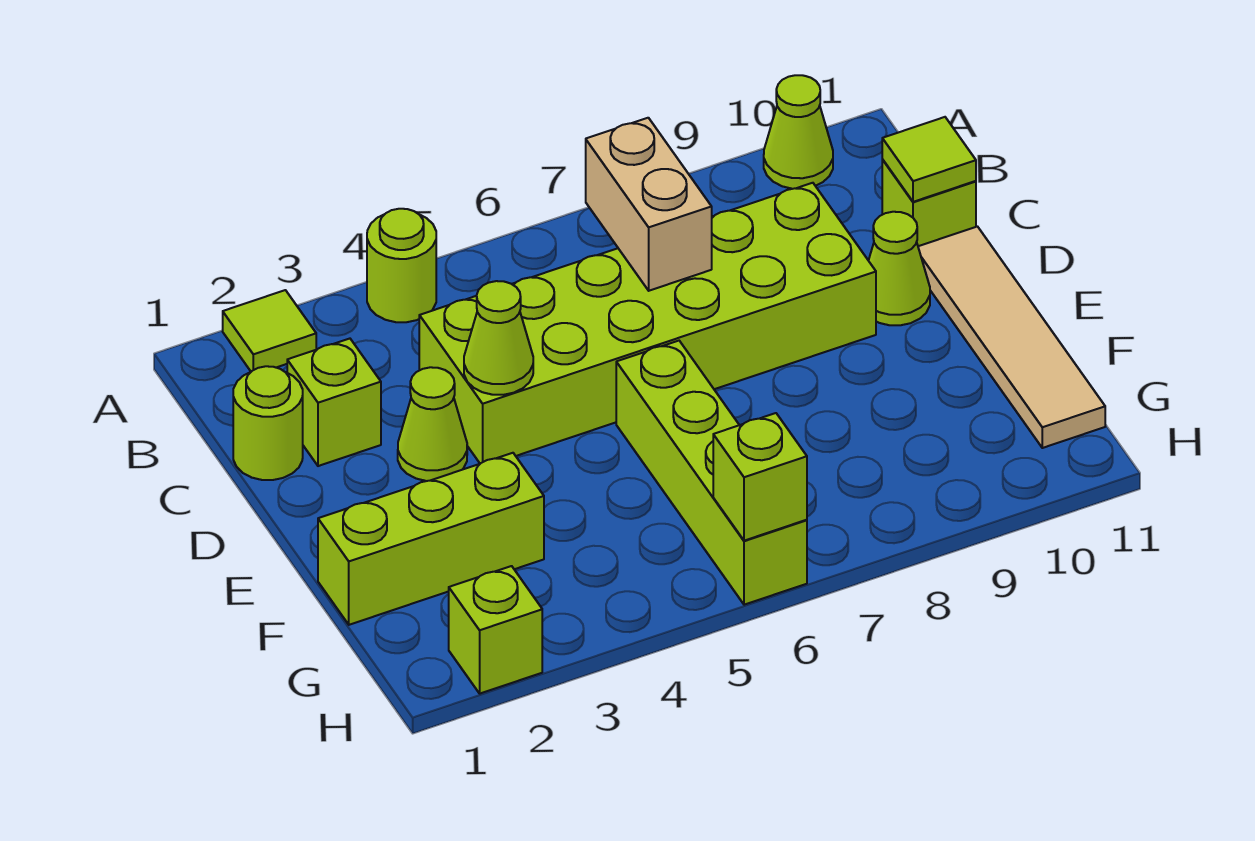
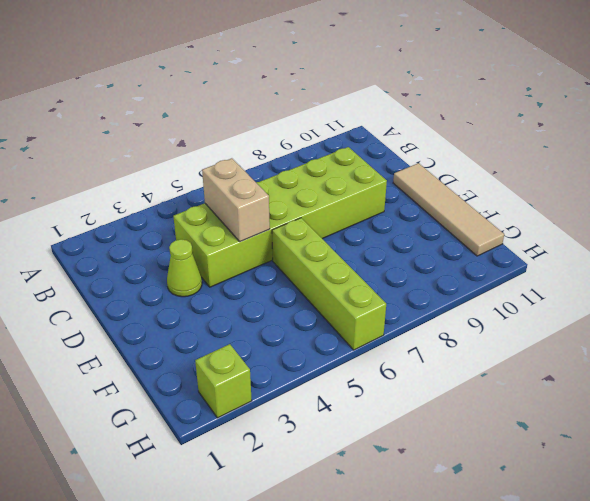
tan brick C5:D5 level 2 -> tan brick B7:C7 level 2
none -> lime tile A2 level 1
none -> lime round brick A4 level 1
none -> lime cone A10 level 1

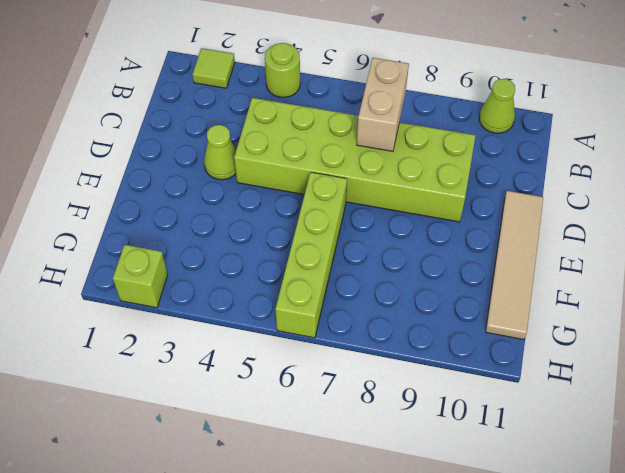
none -> lime round brick C1 level 1
none -> lime brick C2 level 1
none -> lime brick C11 level 1

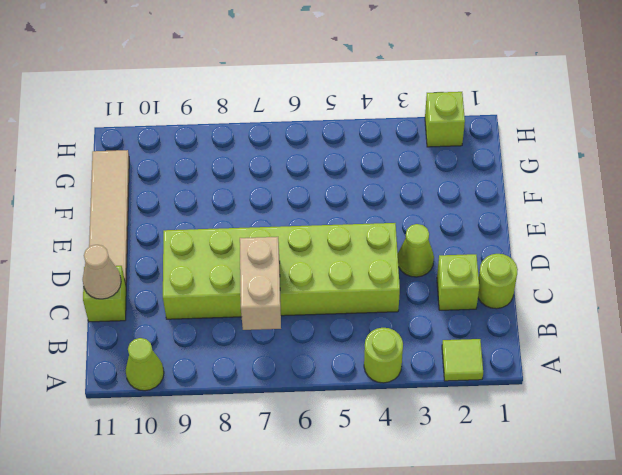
tan cone C11 level 2 -> lime tile C11 level 2
none -> lime cone D10 level 1
none -> lime brick E6:H6 level 1
none -> lime brick F1:F3 level 1

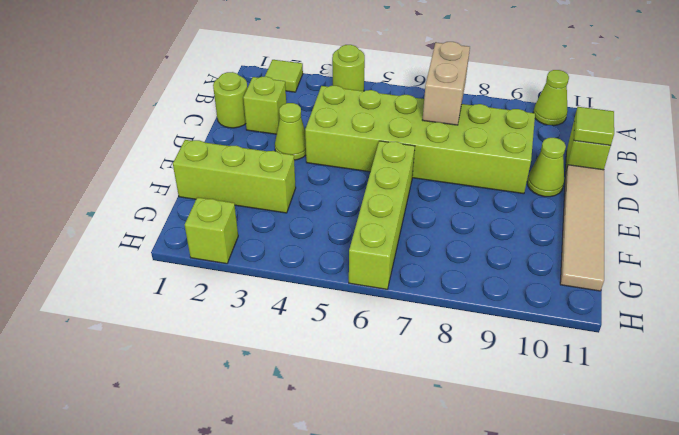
none -> lime cone D4 level 2
none -> lime brick H6 level 2

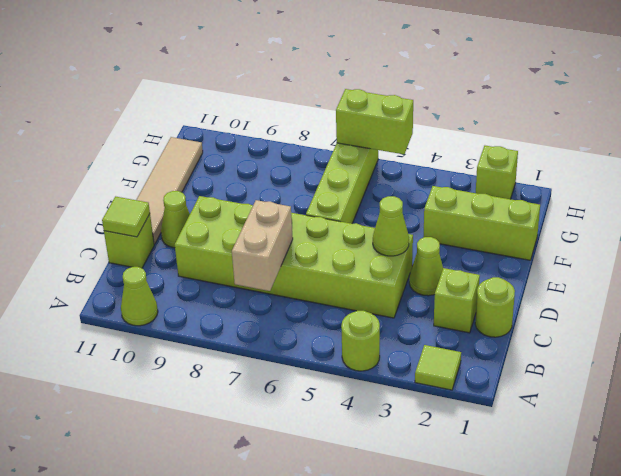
lime brick H5:H6 level 2 -> lime brick H6 level 2

